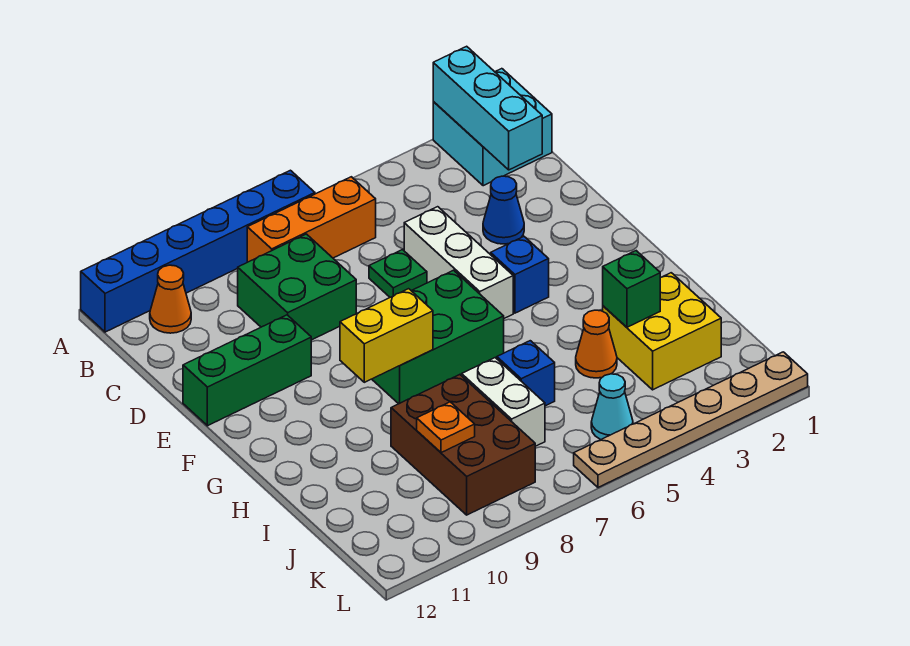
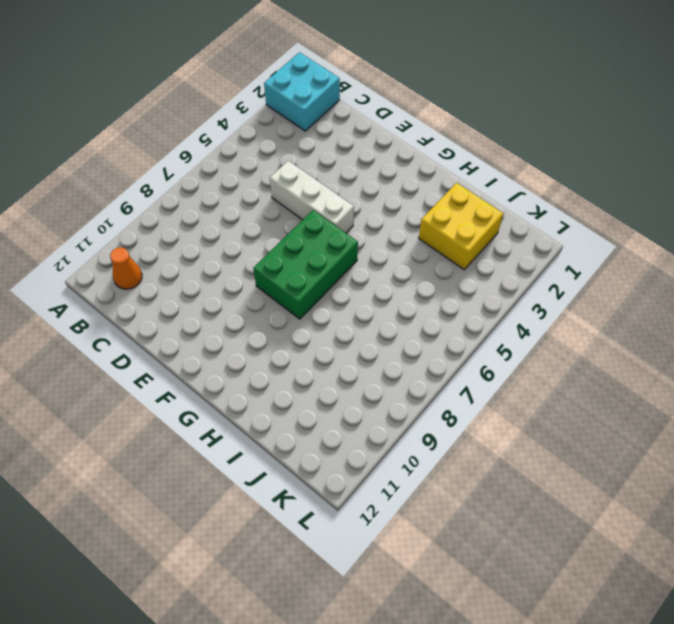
none -> blue brick A7:A12 level 1
none -> orange brick B6:B8 level 1
none -> green brick C8:D9 level 1

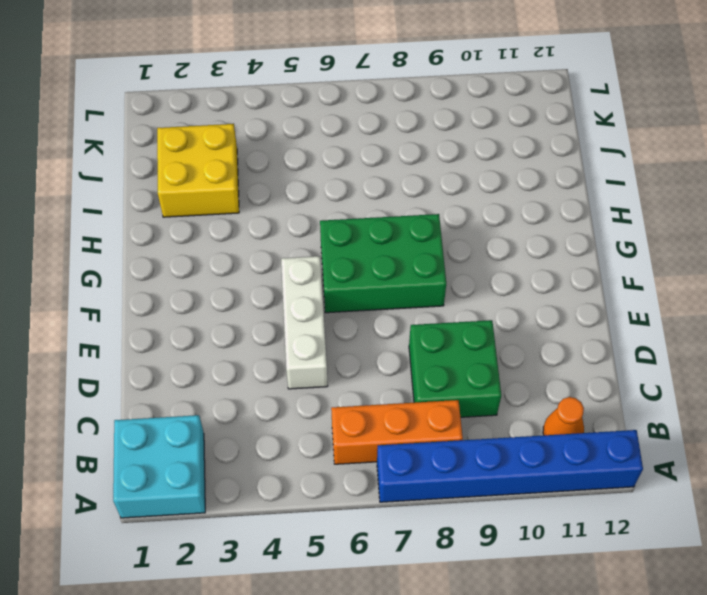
none -> blue cone D3 level 1
none -> green plate D6 level 1
none -> green brick E10:E12 level 1

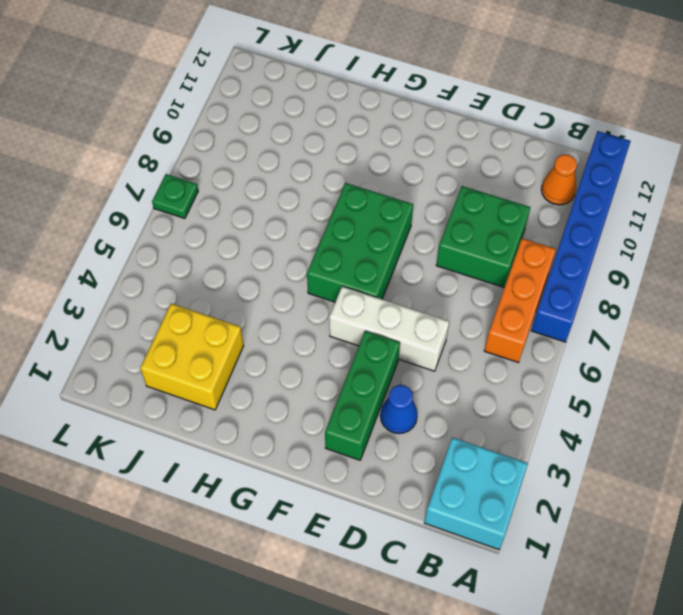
green brick E2:E4 level 1 -> green brick E10:E12 level 1
green plate L7 level 1 -> green plate D6 level 1
none -> blue brick F4 level 1
none -> orange cone I4 level 1
none -> blue brick I6 level 1

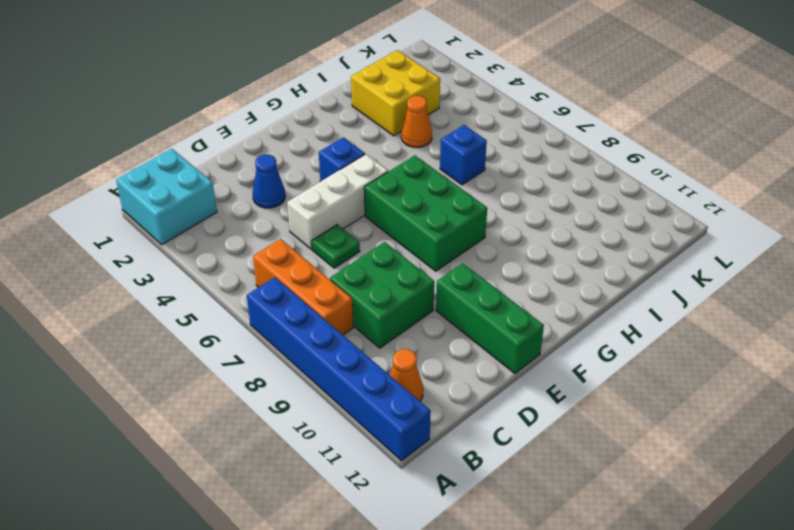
none -> white brick I7:J7 level 1
none -> brown brick I8:K9 level 1
none -> cyan cone K5 level 1

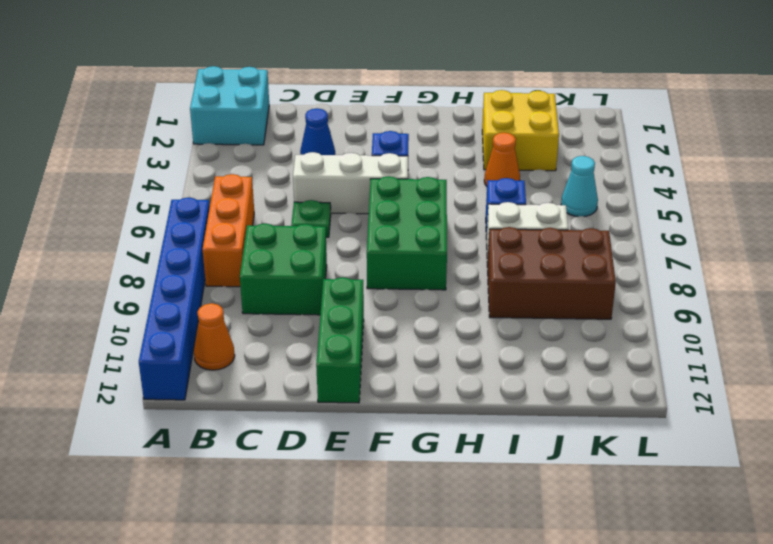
none -> tan plate L1:L6 level 1
none -> cyan brick A2:C2 level 2
none -> yellow brick G8:G9 level 2

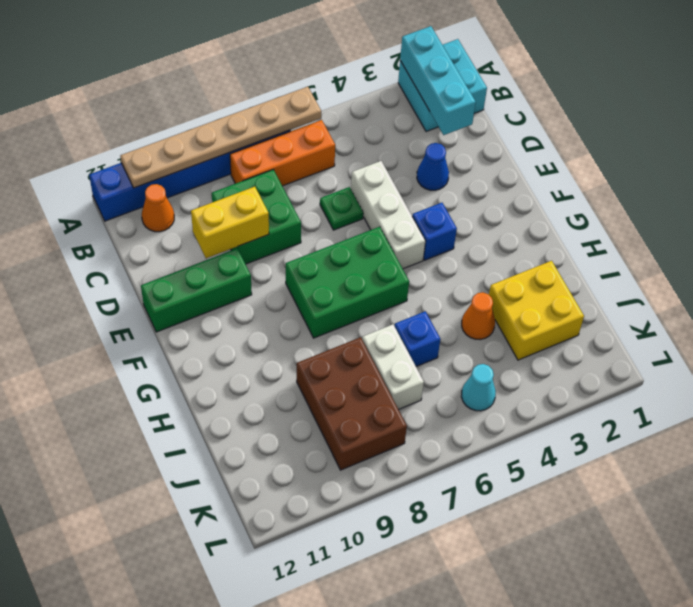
tan plate A6:A11 level 2 -> tan plate L1:L6 level 1
yellow brick D9:D10 level 2 -> yellow brick G8:G9 level 2
none -> green brick I3 level 2
none -> orange plate J9 level 2

